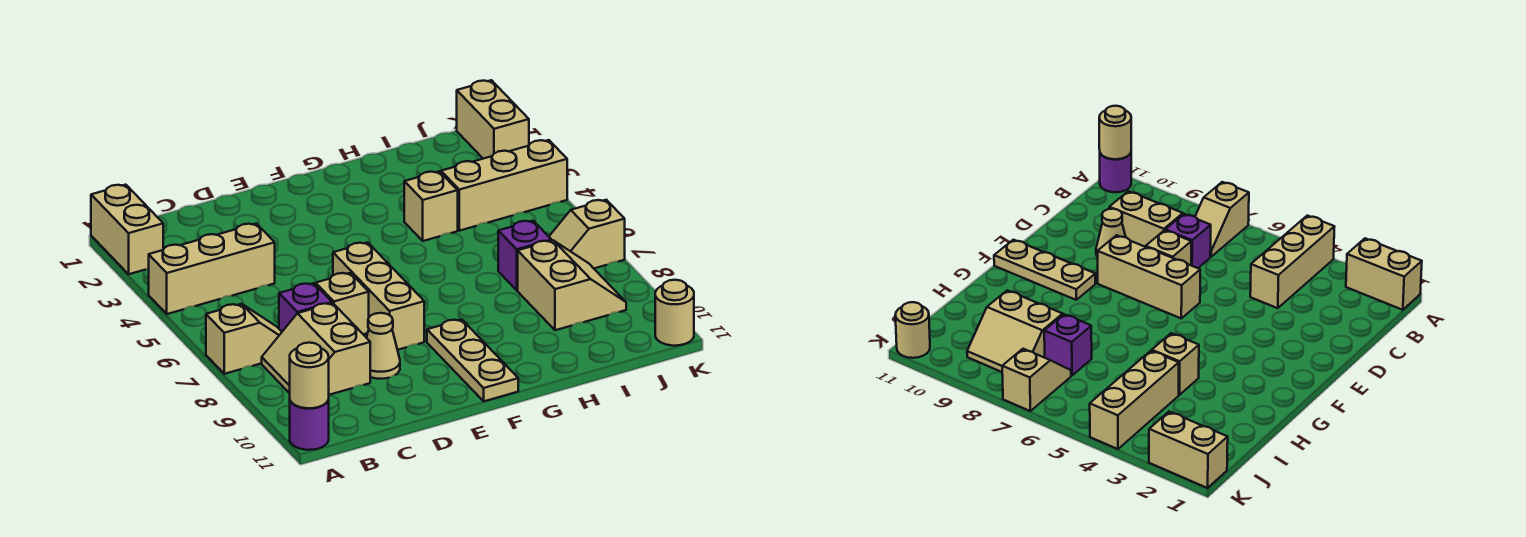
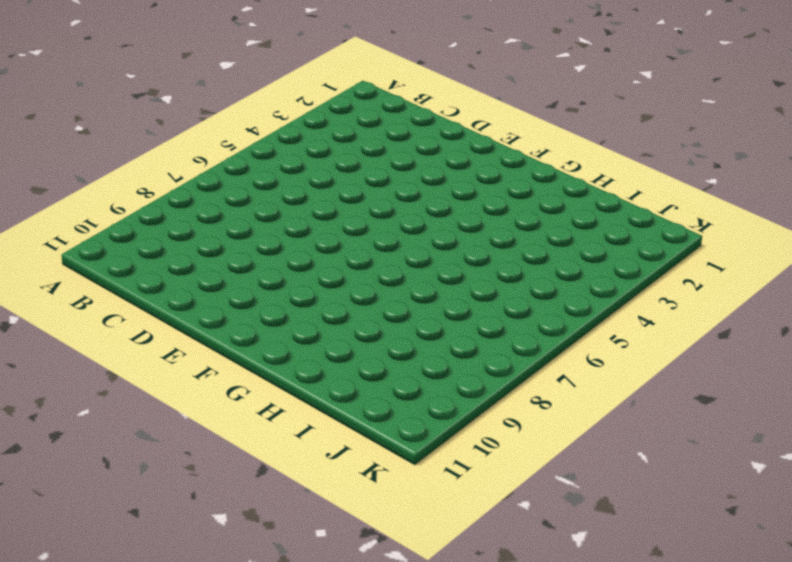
none -> tan brick A1:A2 level 1
none -> tan brick A4:C4 level 1
none -> tan slope A7:B7 level 1 top A

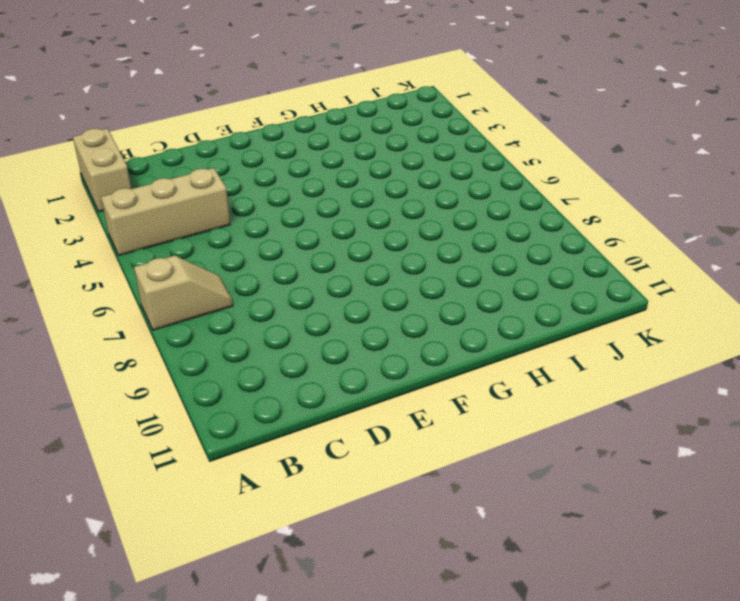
none -> purple round brick A11 level 1
none -> tan slope B8:C9 level 1 top C
none -> purple brick C7 level 1

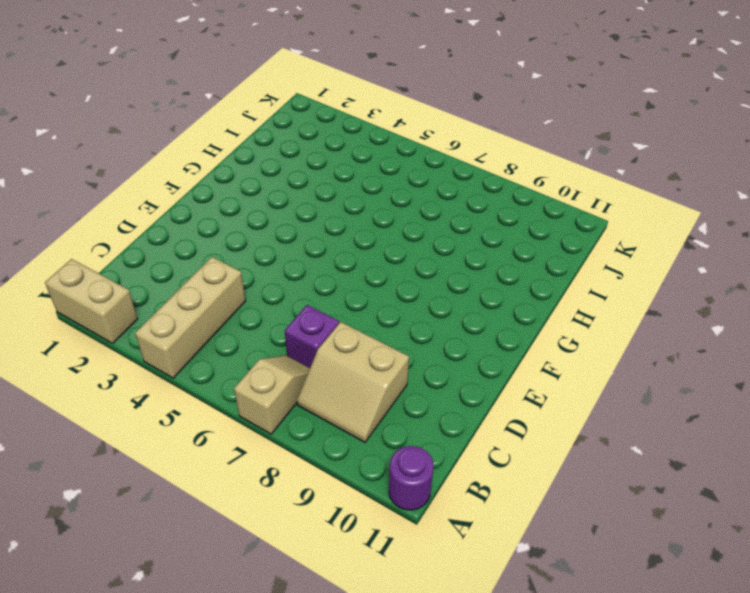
none -> tan brick D7 level 1
none -> tan cone D9 level 1
none -> tan brick E6:E8 level 1

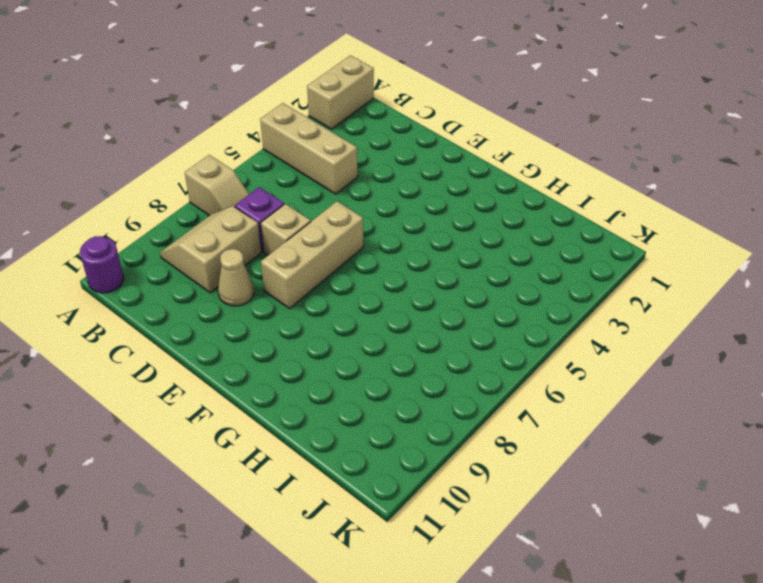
none -> tan plate F9:F11 level 1
none -> tan brick H4 level 1
none -> tan brick I4:K4 level 1

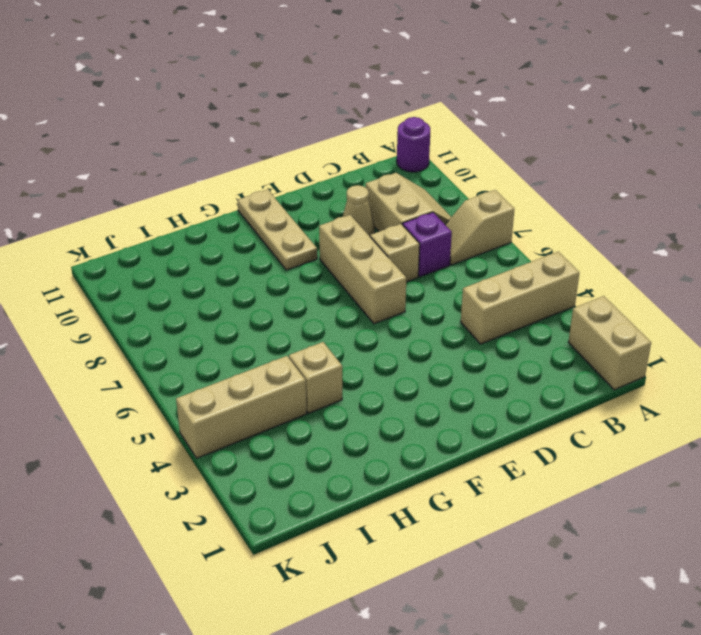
none -> purple brick I7 level 1
none -> tan slope I8:J9 level 1 top I
none -> tan slope J7:K7 level 1 top K

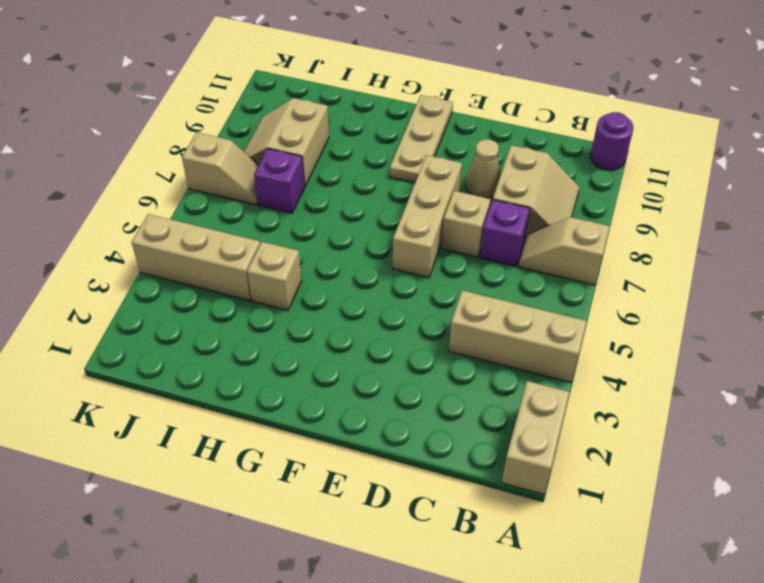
none -> tan brick K1:K2 level 1
none -> tan round brick K11 level 1
none -> tan round brick A11 level 2

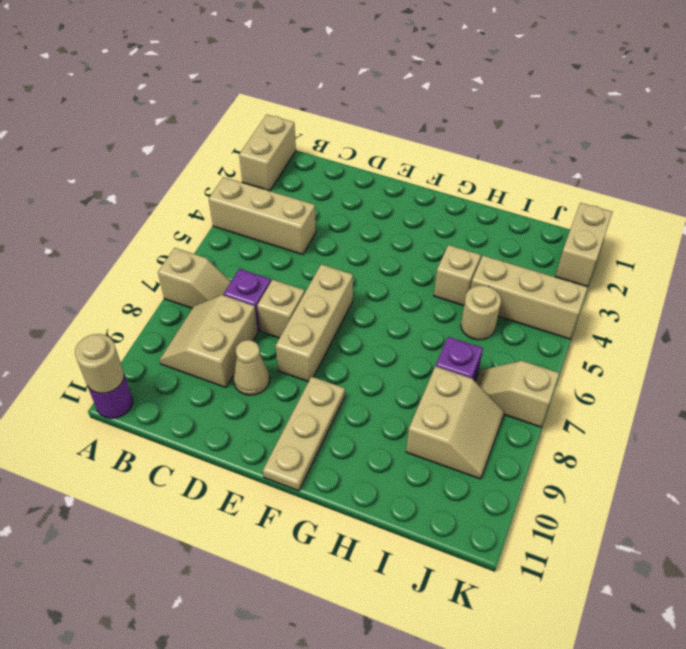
tan round brick I5 level 1 -> tan round brick K11 level 1

